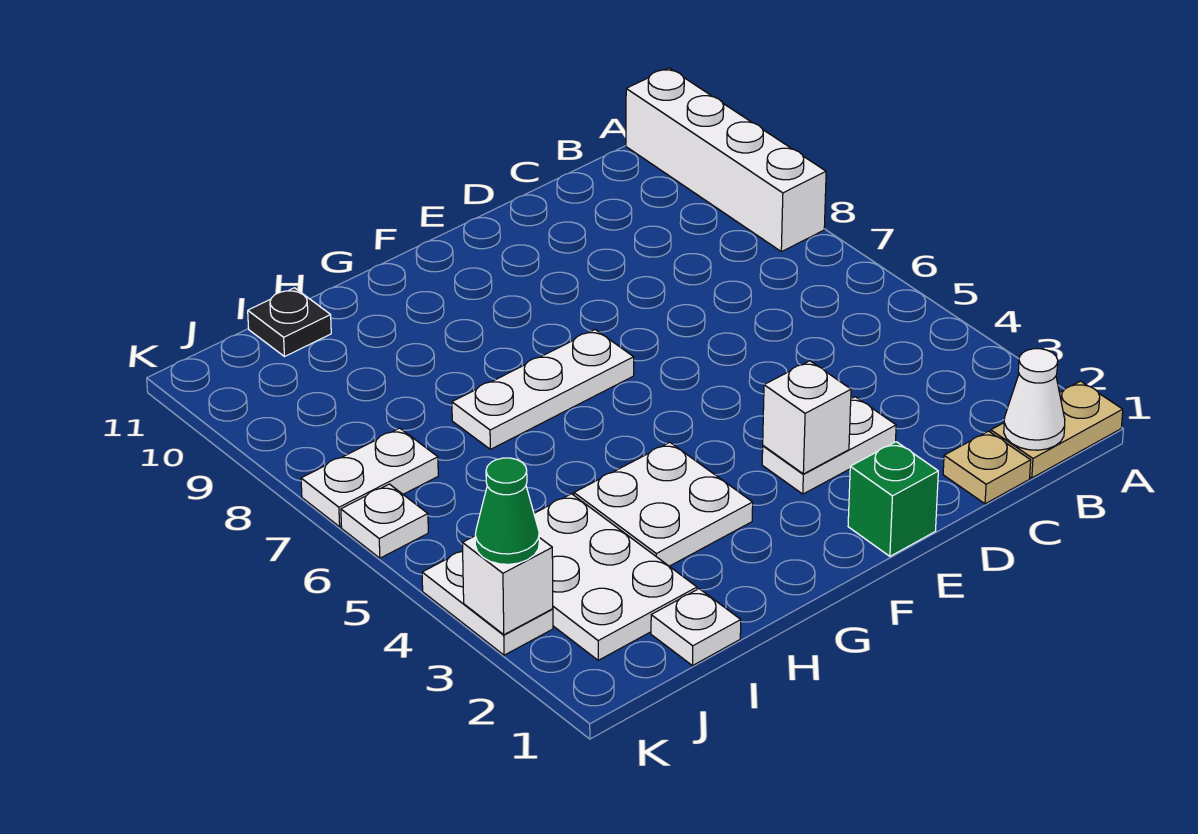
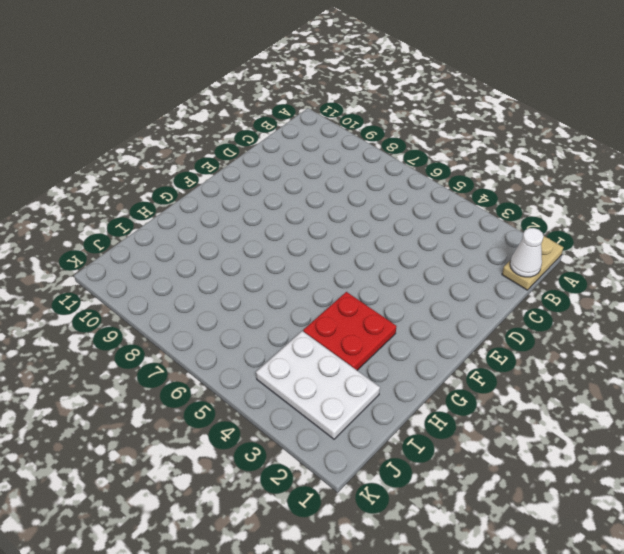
red plate G3:H4 level 1 -> white plate G3:H4 level 1
none -> white brick A8:A11 level 1
none -> tan plate C1 level 1
none -> white plate D3:E3 level 1

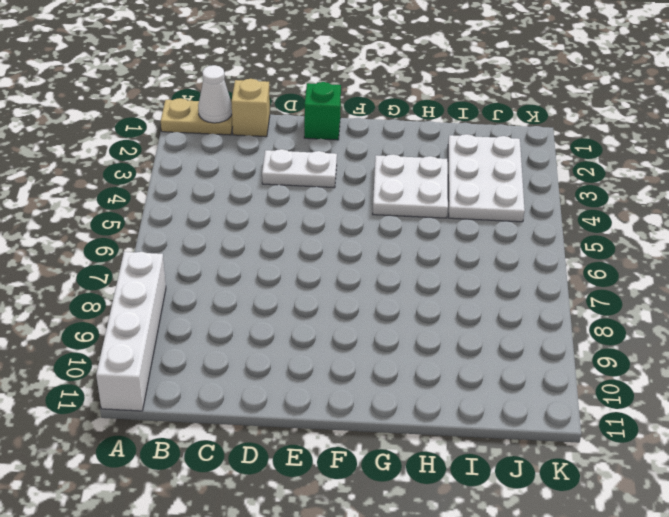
tan brick C1 level 1 -> tan plate C1 level 1
none -> white plate F7:H7 level 1
none -> white plate I1 level 1
none -> black plate I11 level 1

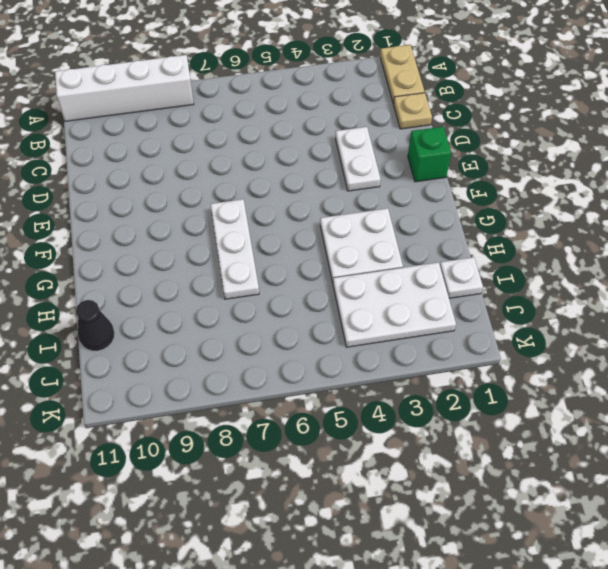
black cone I11 level 1 -> black plate I11 level 1
none -> white plate J7:K7 level 1
none -> white plate K3:K4 level 1
none -> white plate K6 level 1

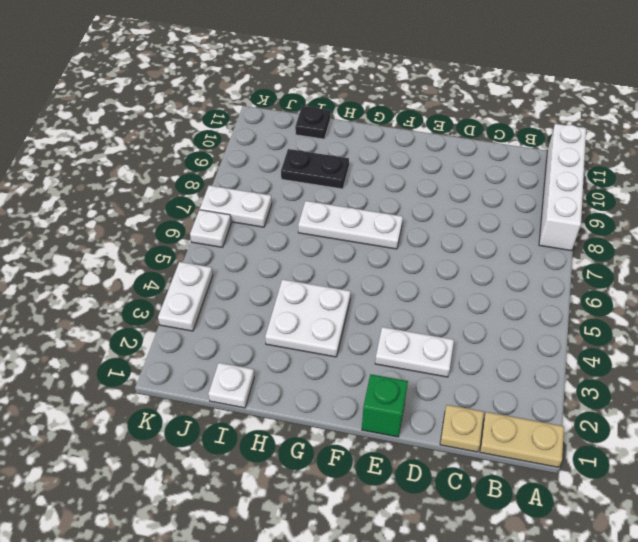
black plate H9:I9 level 1 -> none
none -> white plate I2:J4 level 1
none -> white cone B1 level 2
none -> white brick E3 level 2

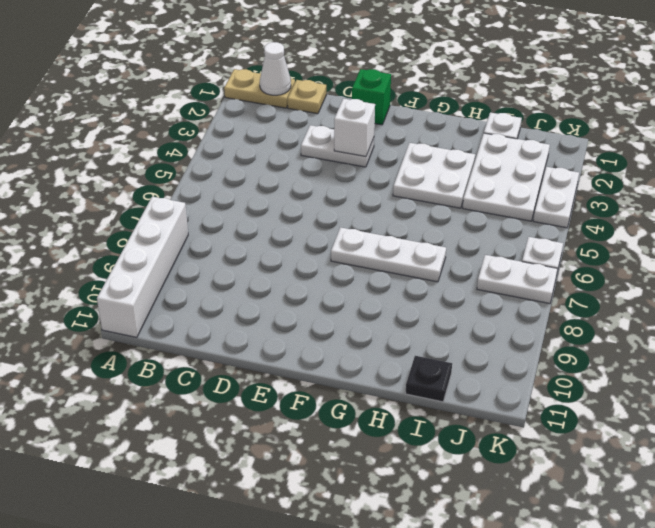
none -> white brick K3 level 2
none -> green cone K3 level 3

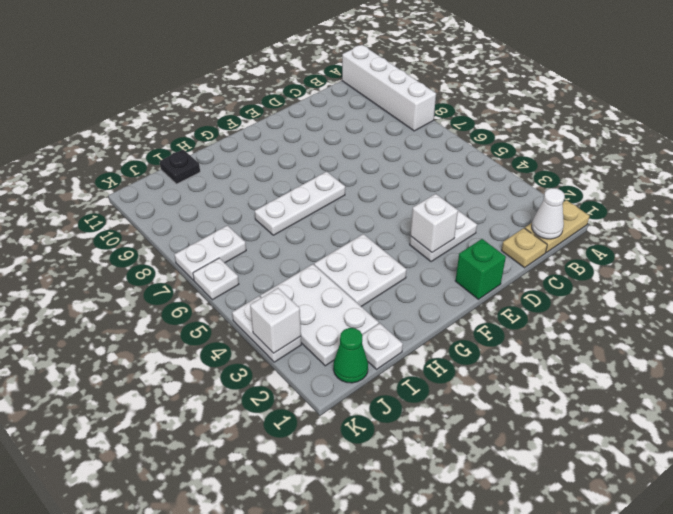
green cone J1 level 1 -> green cone K3 level 3

